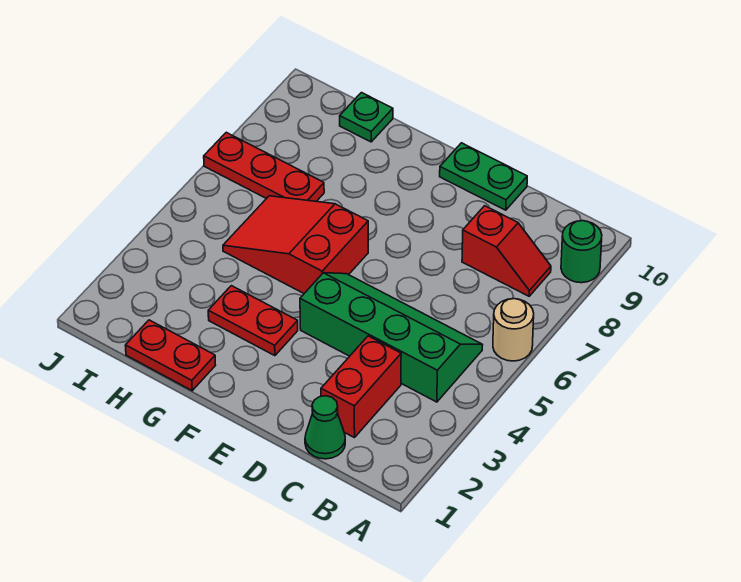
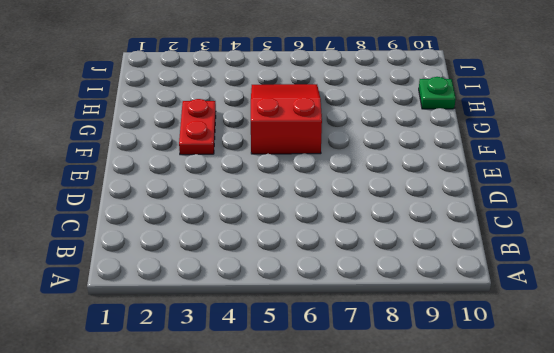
none -> tan round brick A6 level 1
none -> green round brick A9 level 1
none -> green slope B4:E5 level 1 top 4

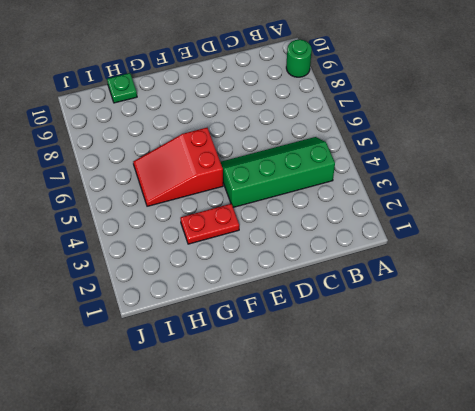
none -> tan round brick A6 level 1
none -> red slope B8:C8 level 1 top C
none -> green cone C1 level 1

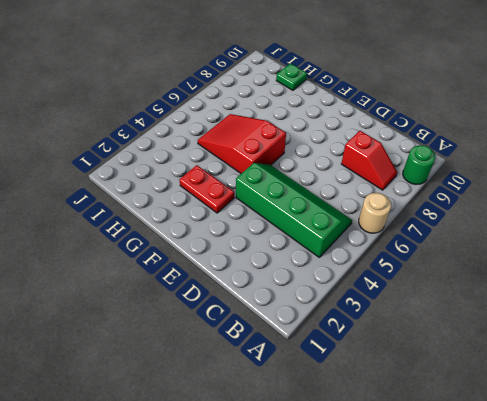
none -> green cone C1 level 1
none -> red brick C2:C3 level 1
none -> green plate D10:E10 level 1

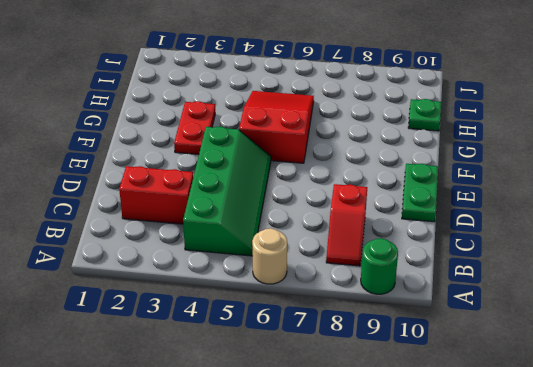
none -> green cone C1 level 1
none -> red plate G1:H1 level 1
none -> red plate H7:J7 level 1

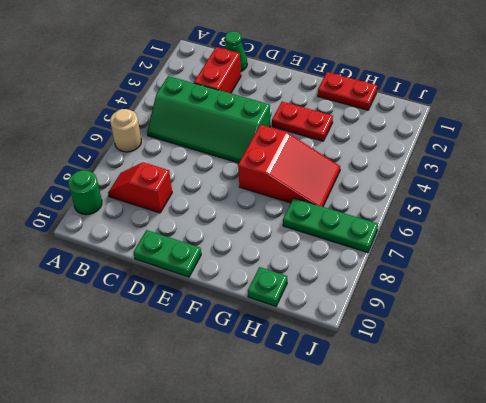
green plate H7:J7 level 1 -> red plate H7:J7 level 1

